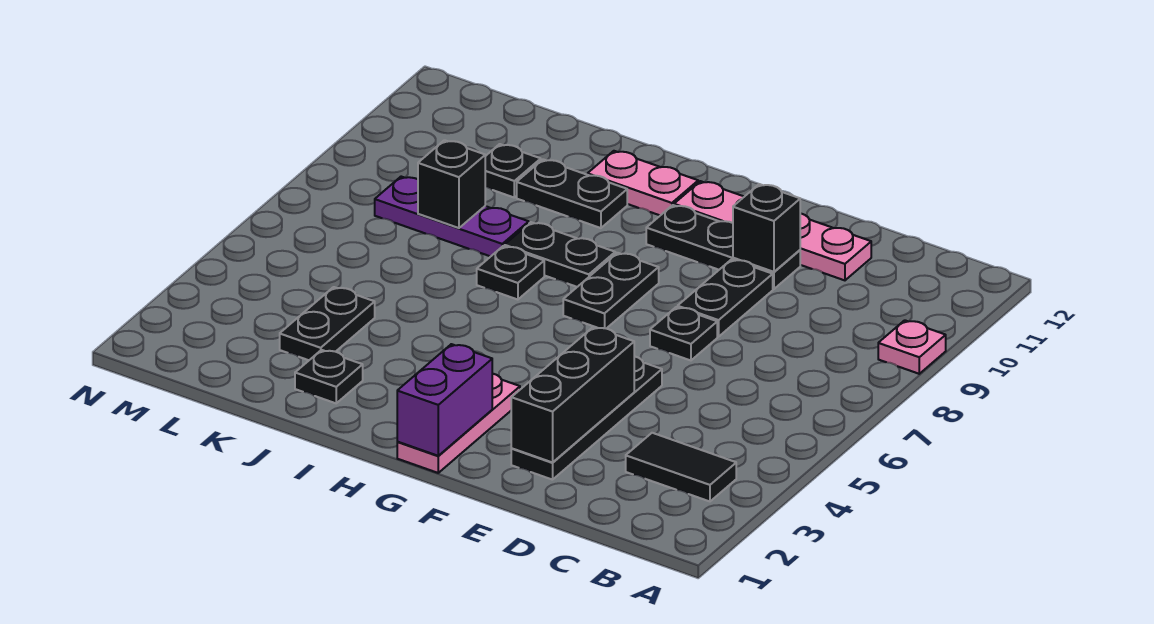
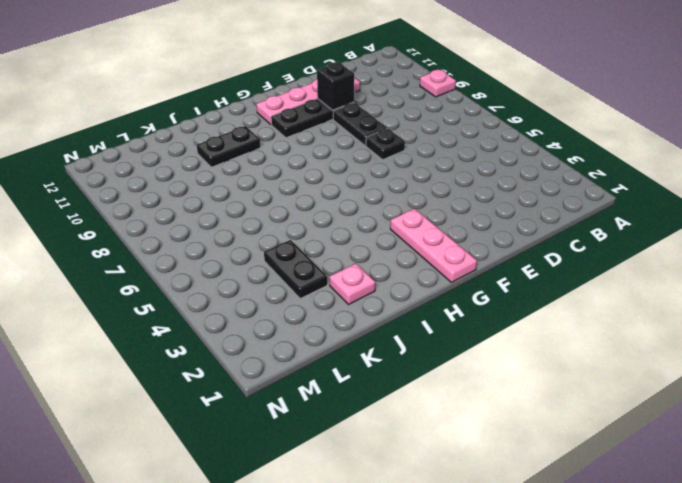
pink plate J2 level 1 -> black plate J2 level 1
none -> black tile B3:C3 level 1
none -> black plate E2:E5 level 1
none -> black plate G7:G8 level 1

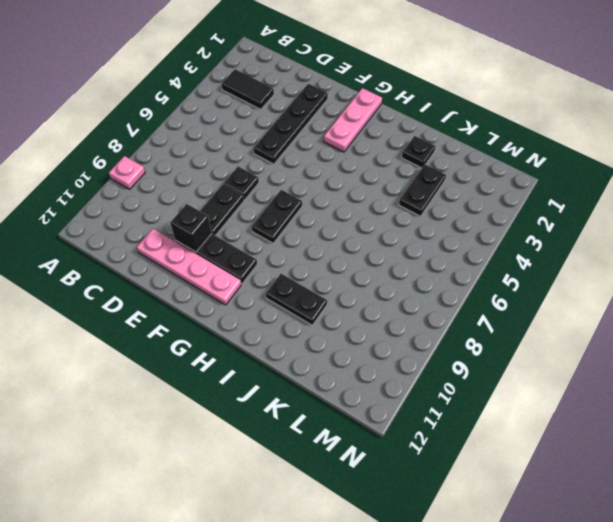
none -> black plate H8:I8 level 1
none -> pink plate H11:I11 level 1
none -> black plate I7 level 1

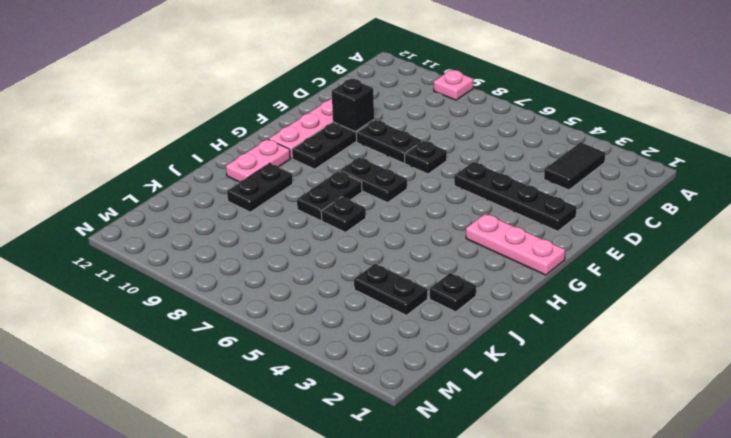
none -> purple plate J8:L8 level 1
none -> black plate K10 level 1
none -> black brick E2:E4 level 2

